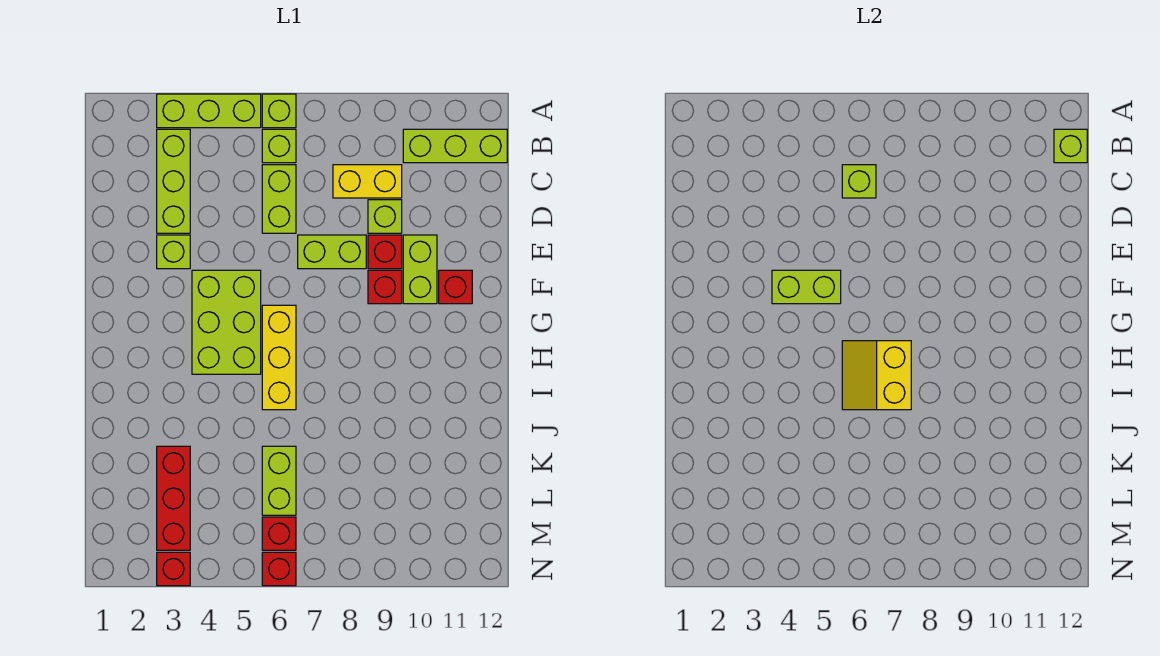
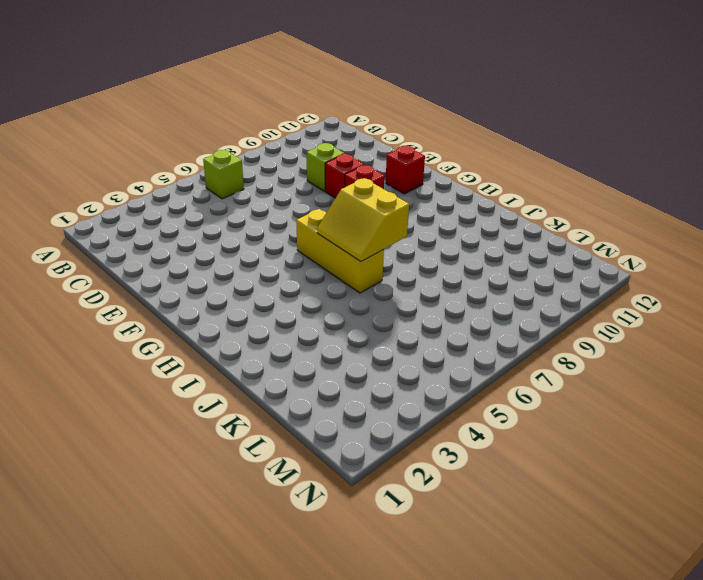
none -> lime brick A3:A5 level 1
none -> lime brick A6 level 1
none -> lime brick B3:D3 level 1

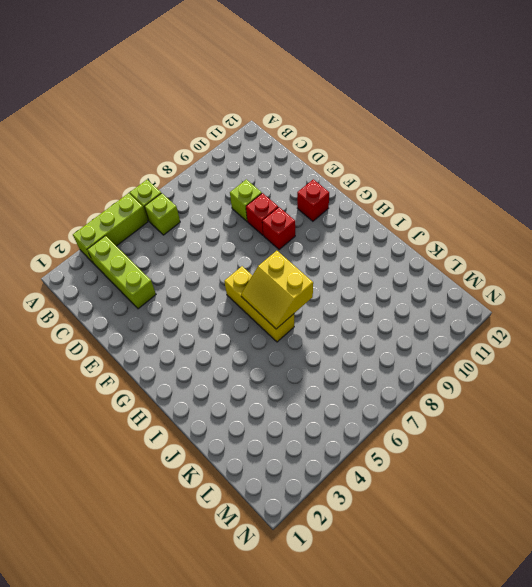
none -> lime brick B10:B12 level 1
none -> lime brick C6:D6 level 1
none -> yellow brick C8:C9 level 1

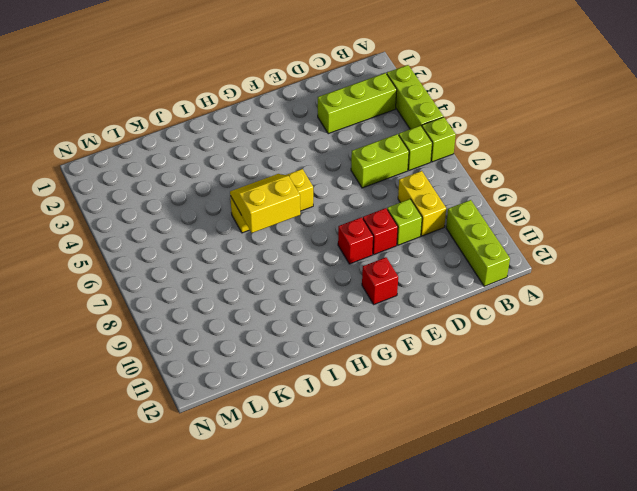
none -> lime brick E3 level 1
none -> lime brick E7:E8 level 1
none -> lime brick E10:F10 level 1

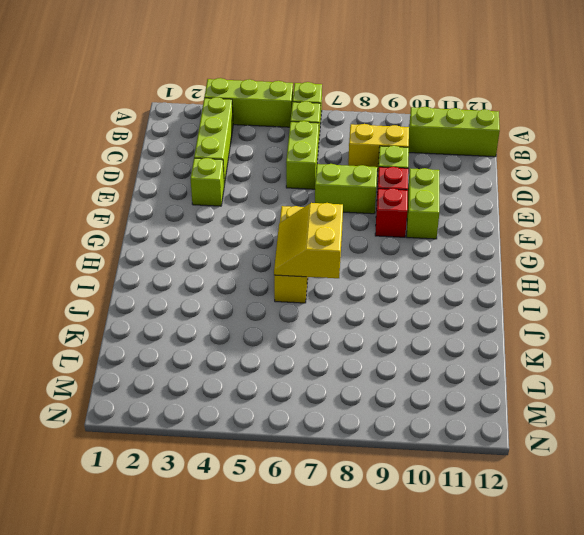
none -> lime brick F4:H5 level 1
none -> red brick F11 level 1
none -> red brick K3:M3 level 1

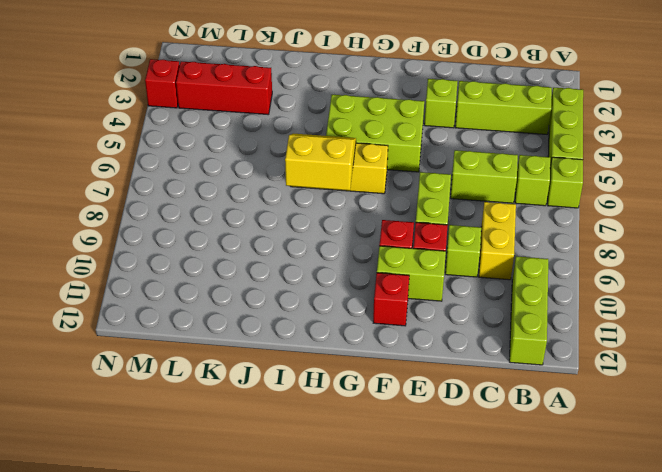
none -> lime brick K6:L6 level 1
none -> red brick M6 level 1
none -> red brick N6 level 1

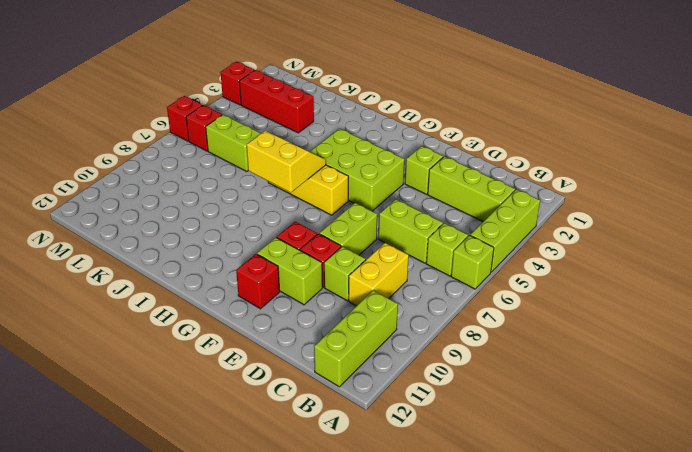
none -> lime brick B12 level 2
none -> lime brick C6 level 2
none -> lime brick F4:F5 level 2

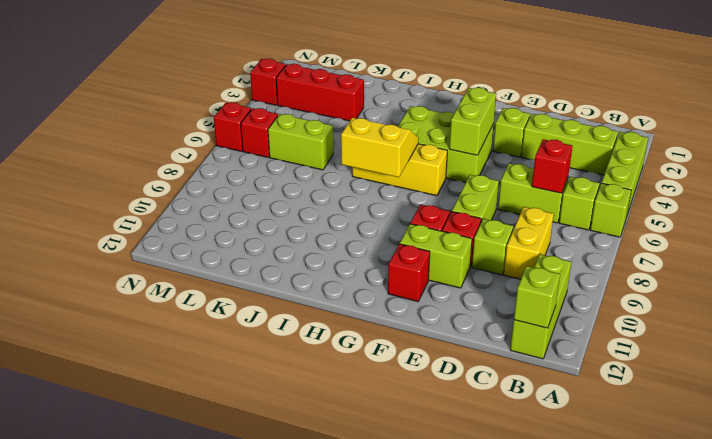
red brick C6 level 2 -> lime brick C6 level 2

